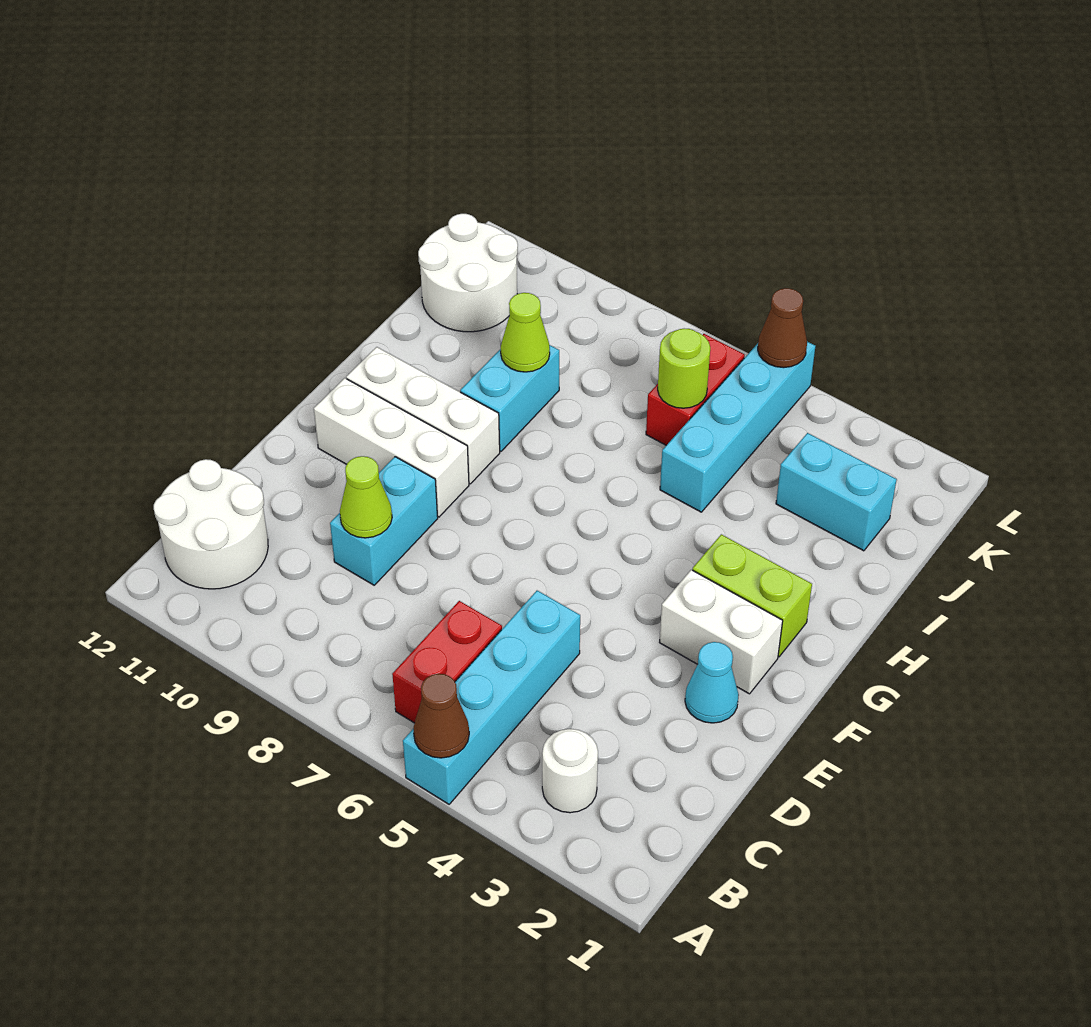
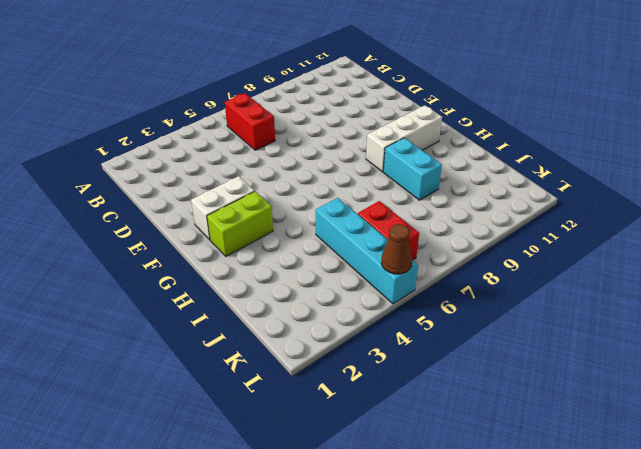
none -> cyan brick A5:D5 level 1
none -> white round brick B3 level 1
none -> white round brick B11:C12 level 1

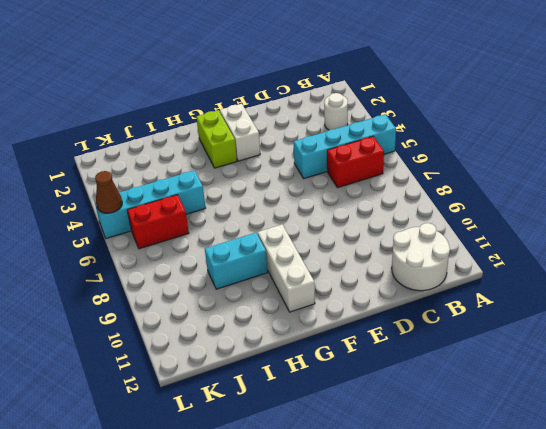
none -> cyan brick D9:E9 level 1
none -> cyan cone E2 level 1
none -> white brick F9:F11 level 1

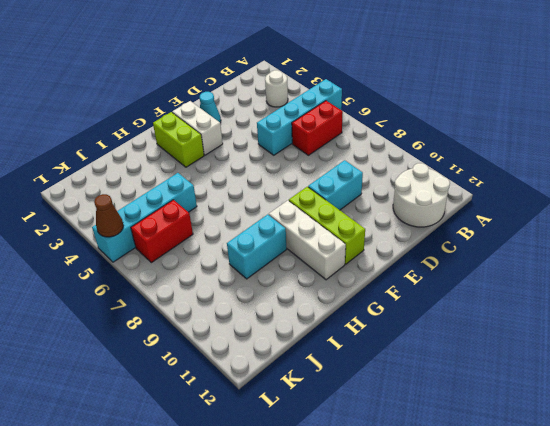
lime brick F9:F11 level 1 -> white brick F9:F11 level 1
none -> cyan brick J2:J3 level 1
none -> white round brick J11:K12 level 1
none -> brown cone A5 level 2

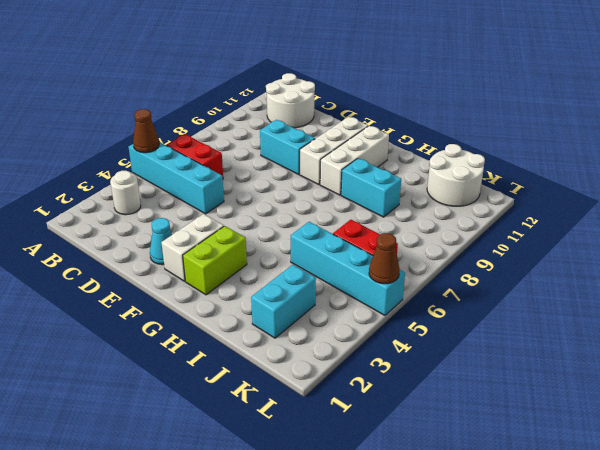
none -> lime cone D9 level 2
none -> lime cone I9 level 2
none -> lime round brick J6 level 2

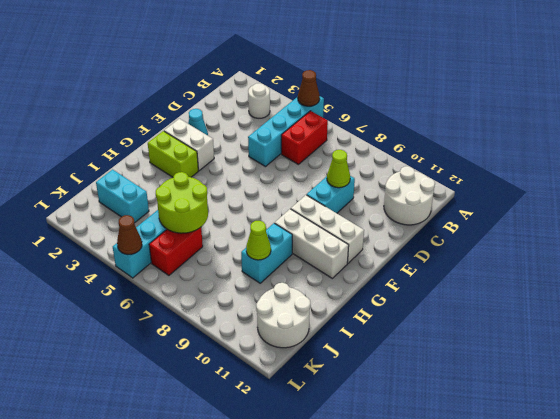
lime round brick I5:J6 level 2 -> lime round brick J6 level 2

